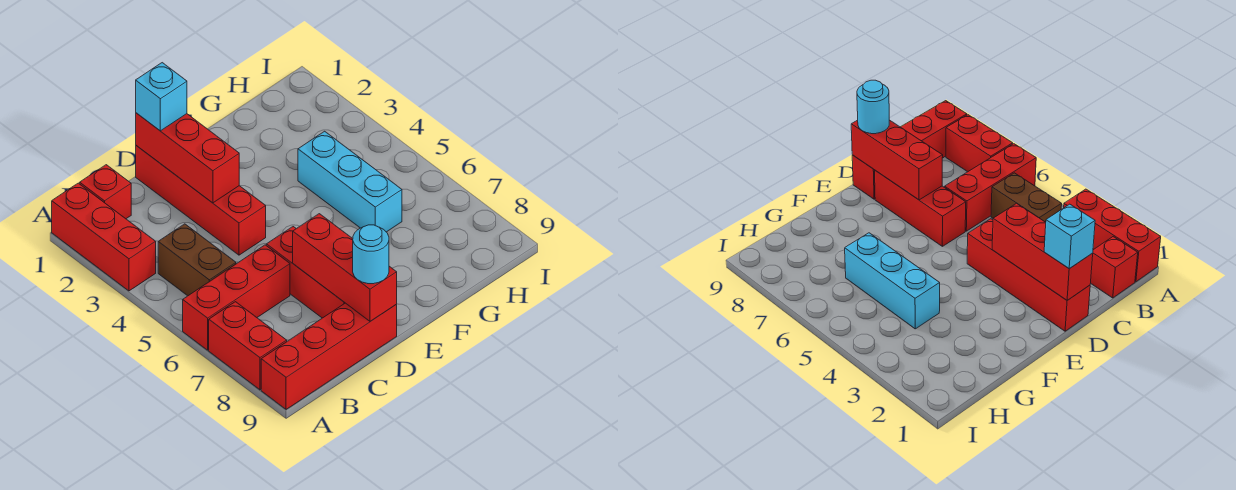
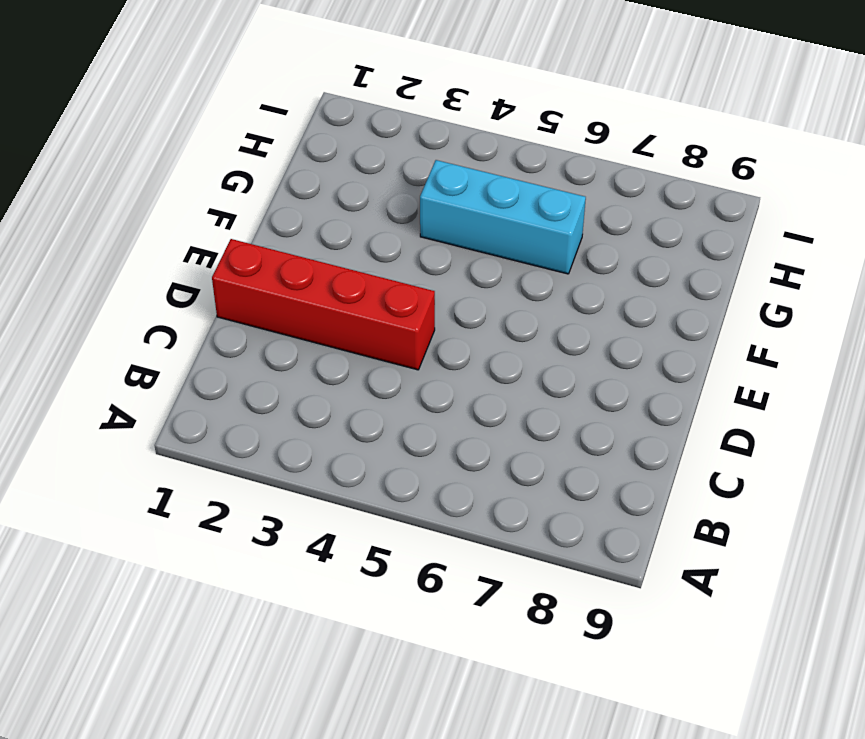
none -> red brick A1:A3 level 1
none -> red brick A6:C6 level 1
none -> red brick A7:A8 level 1

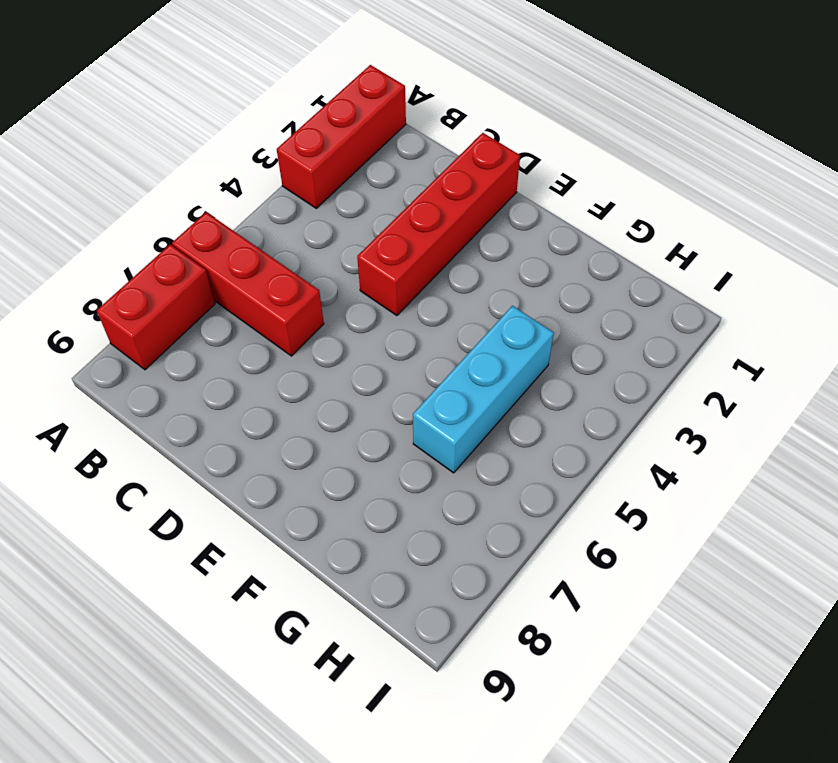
none -> red brick A9:D9 level 1
none -> red brick B1 level 1
none -> brown brick B4:B5 level 1

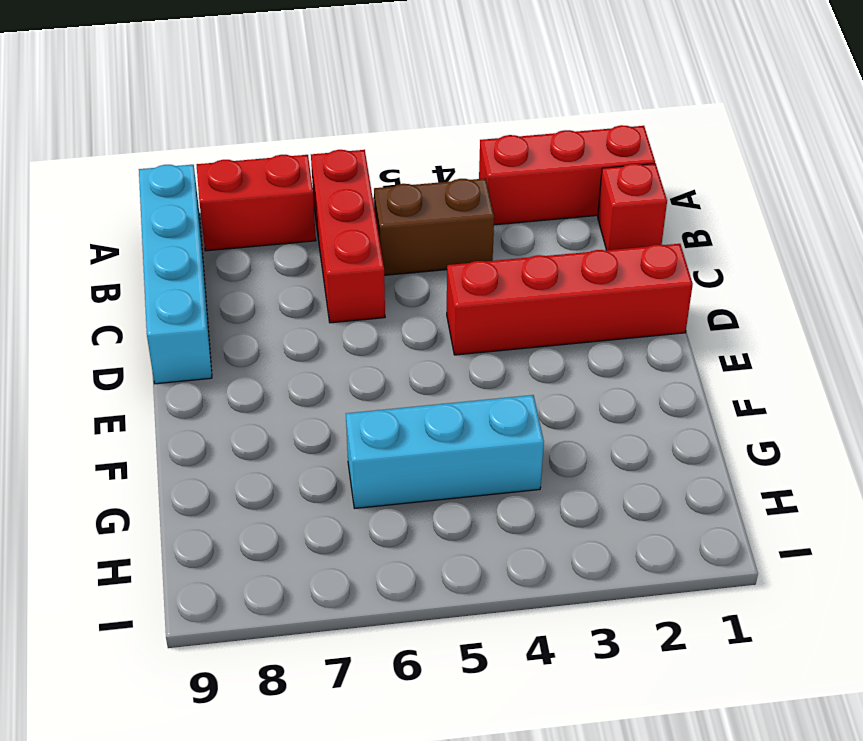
cyan brick A9:D9 level 1 -> red brick A9:D9 level 1
none -> red brick D6:D8 level 1
none -> red brick D1:D3 level 2
none -> red brick D7:D9 level 2

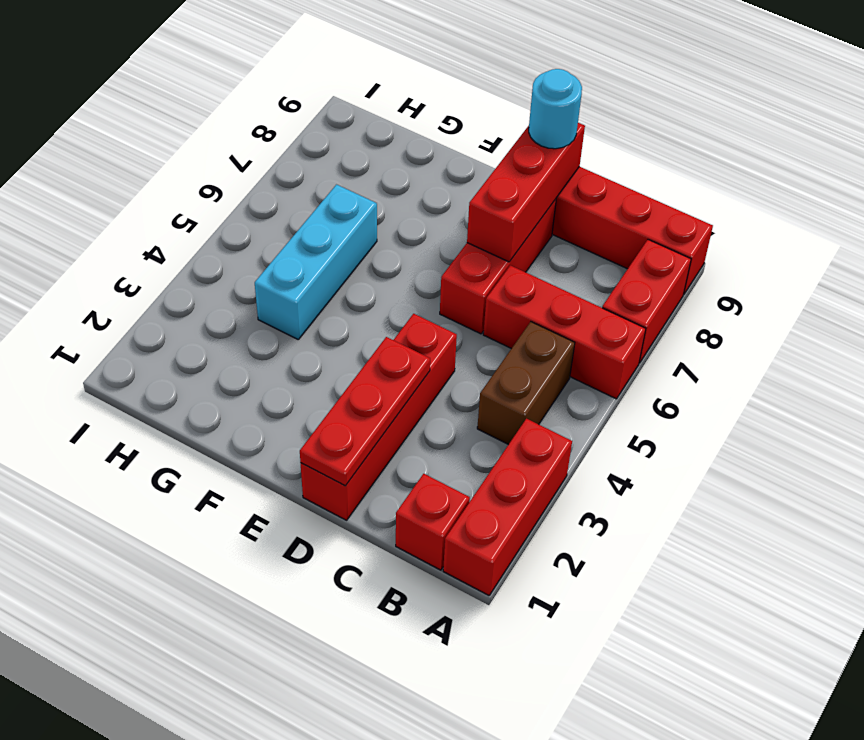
red plate D1:D3 level 2 -> red brick D1:D3 level 2
none -> cyan brick D1 level 3

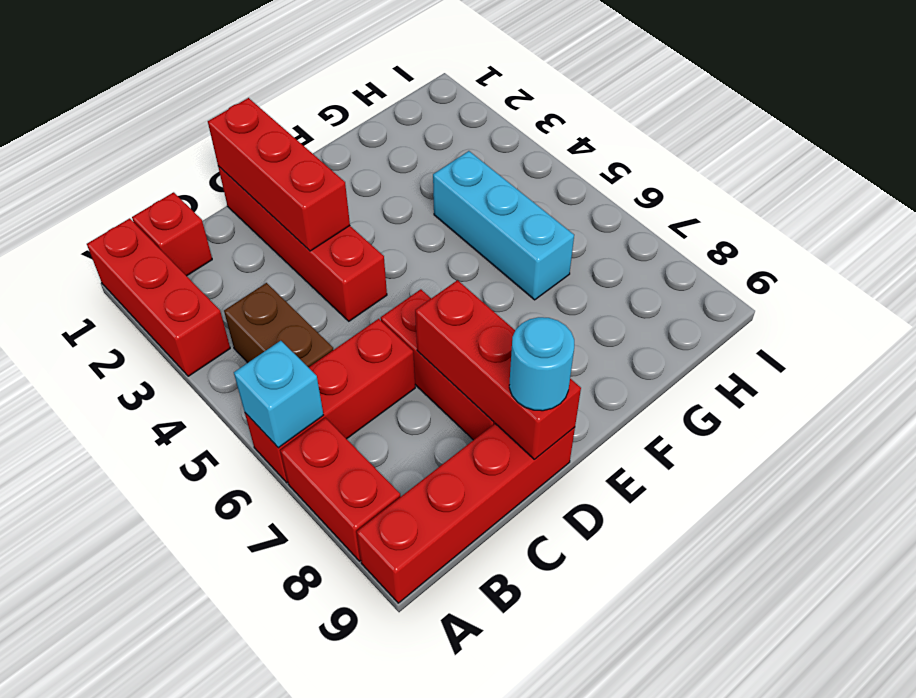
cyan brick A6 level 2 -> cyan brick D1 level 3

